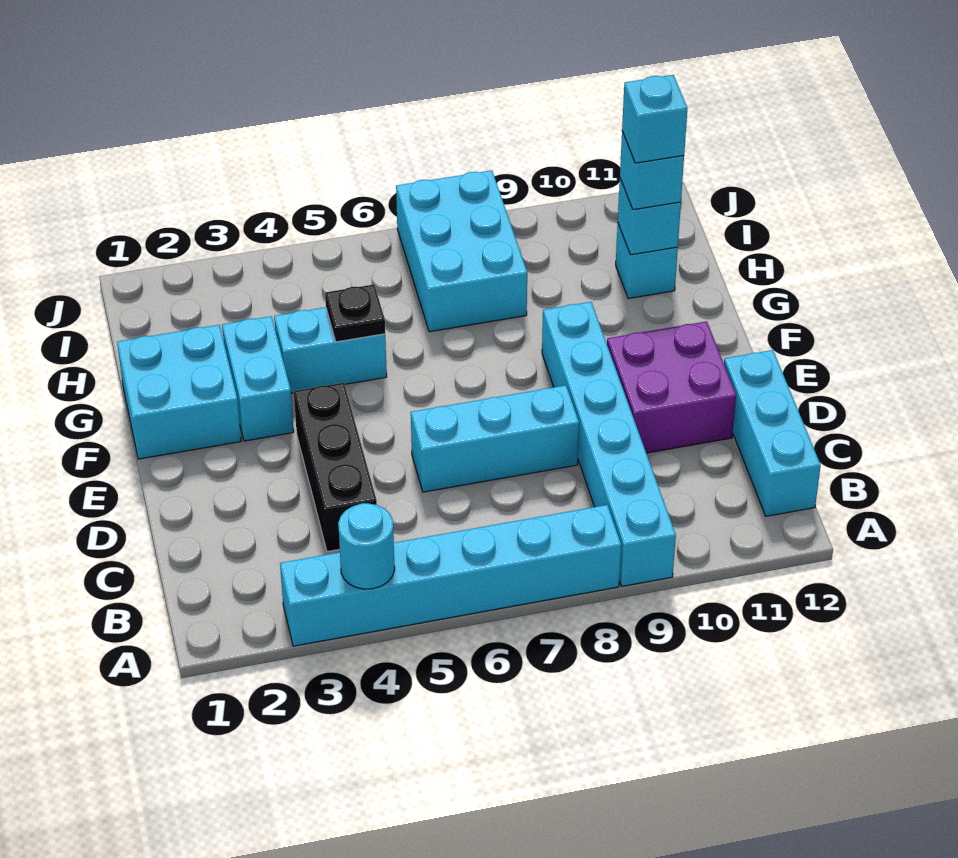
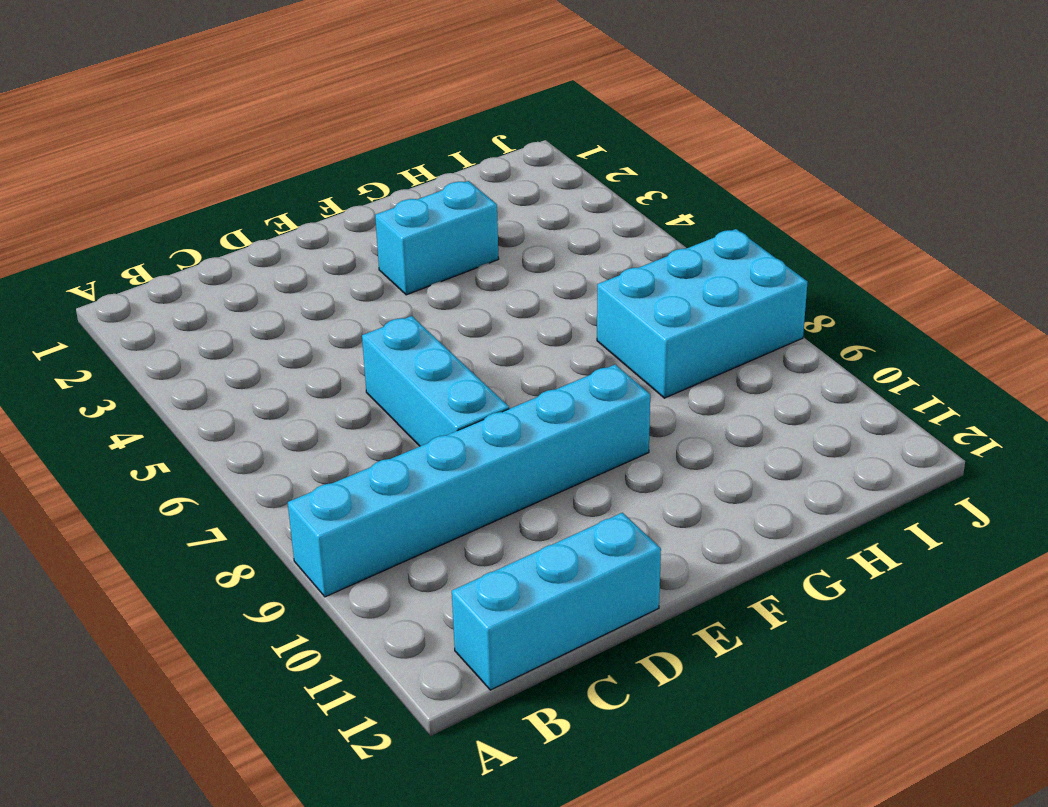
none -> cyan brick A3:A8 level 1
none -> black brick C4:E4 level 1
none -> purple brick D10:E11 level 1

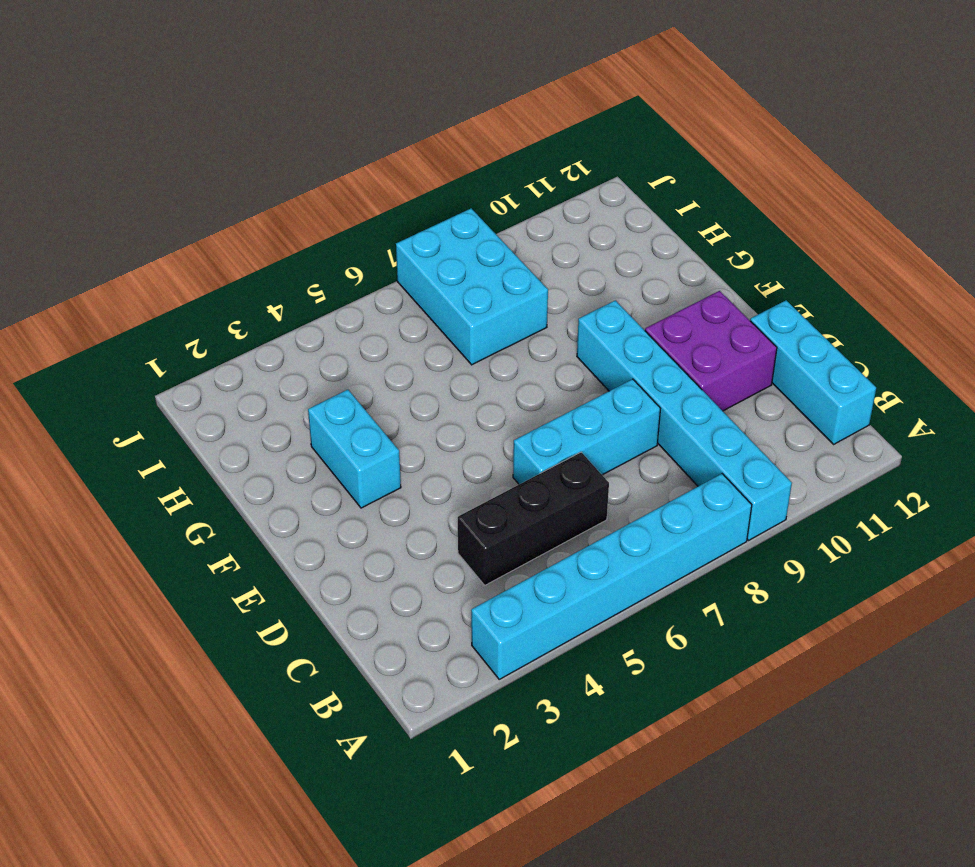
black brick C4:C6 level 1 -> black brick C4:E4 level 1
none -> cyan brick F1:G2 level 1
none -> cyan brick G4:G5 level 1
none -> cyan brick H11 level 1

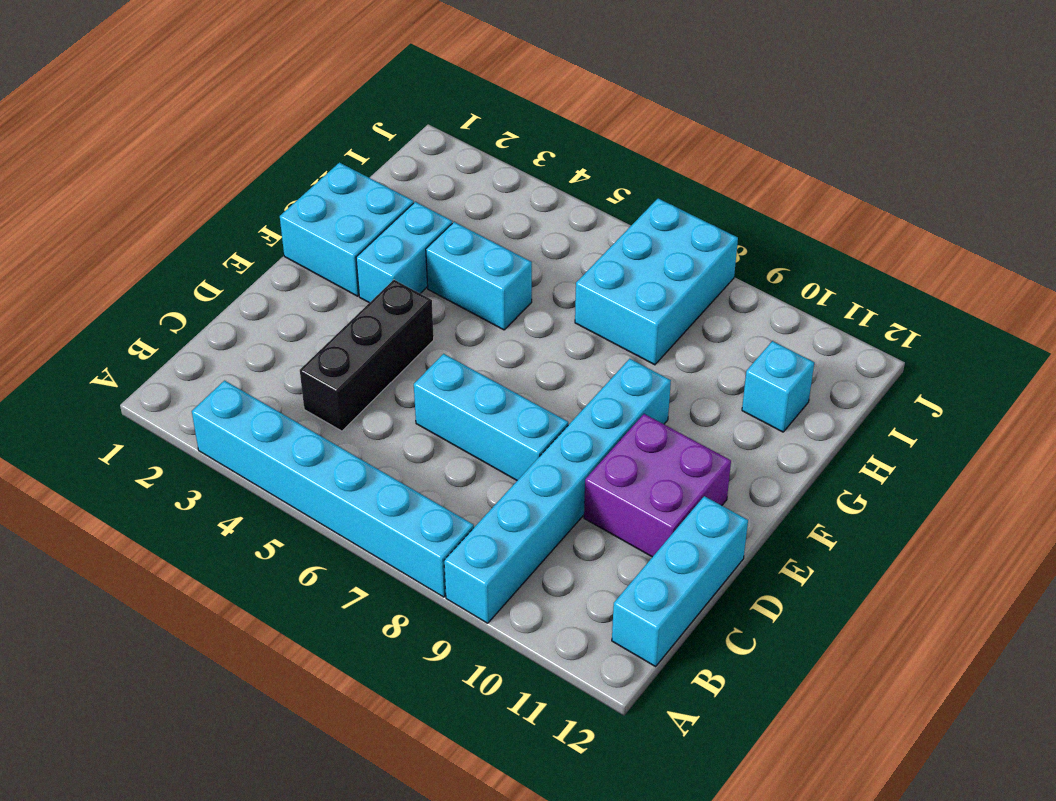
none -> cyan round brick A4 level 2
none -> black plate G5 level 2
none -> cyan brick H11 level 2

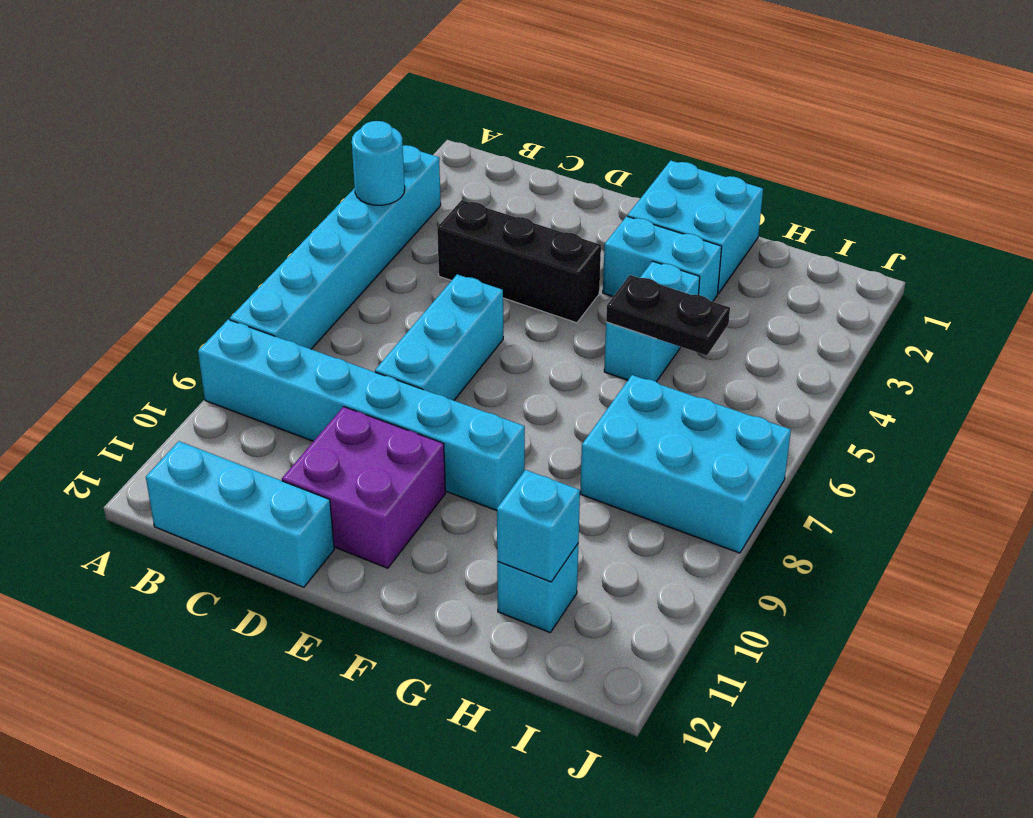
black plate G5:H5 level 2 -> black plate G5 level 2
none -> cyan brick H11 level 3
none -> cyan brick H11 level 4

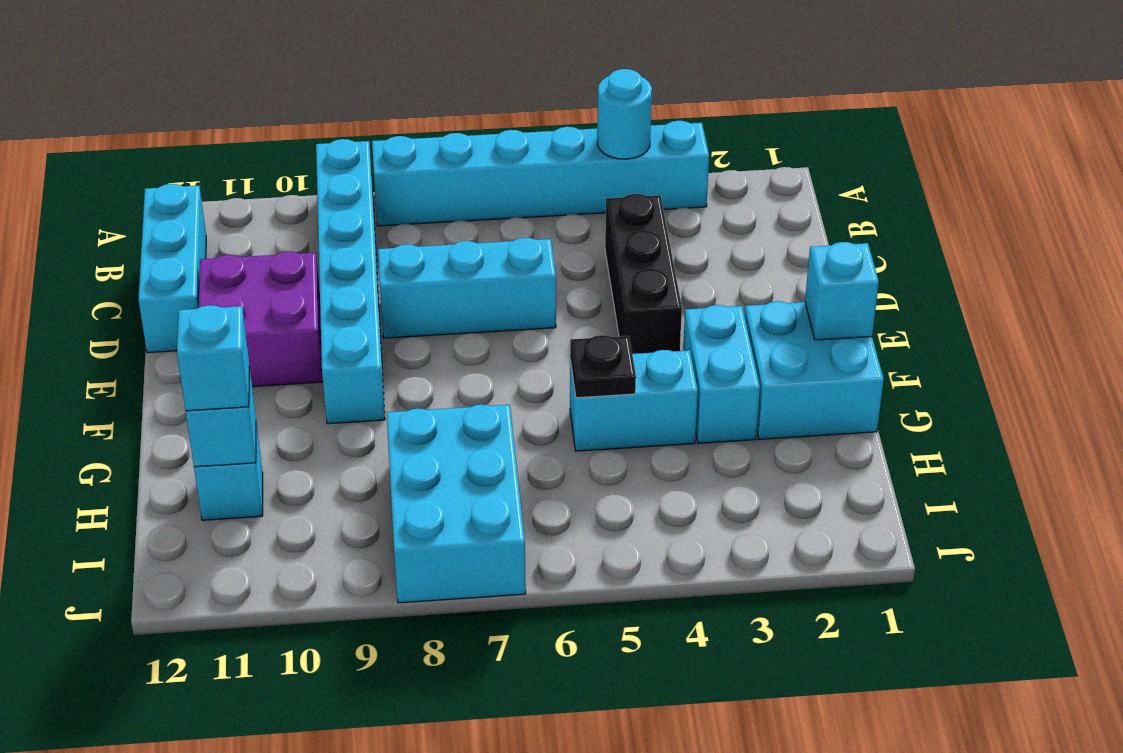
cyan brick F1 level 2 -> cyan brick H11 level 4

